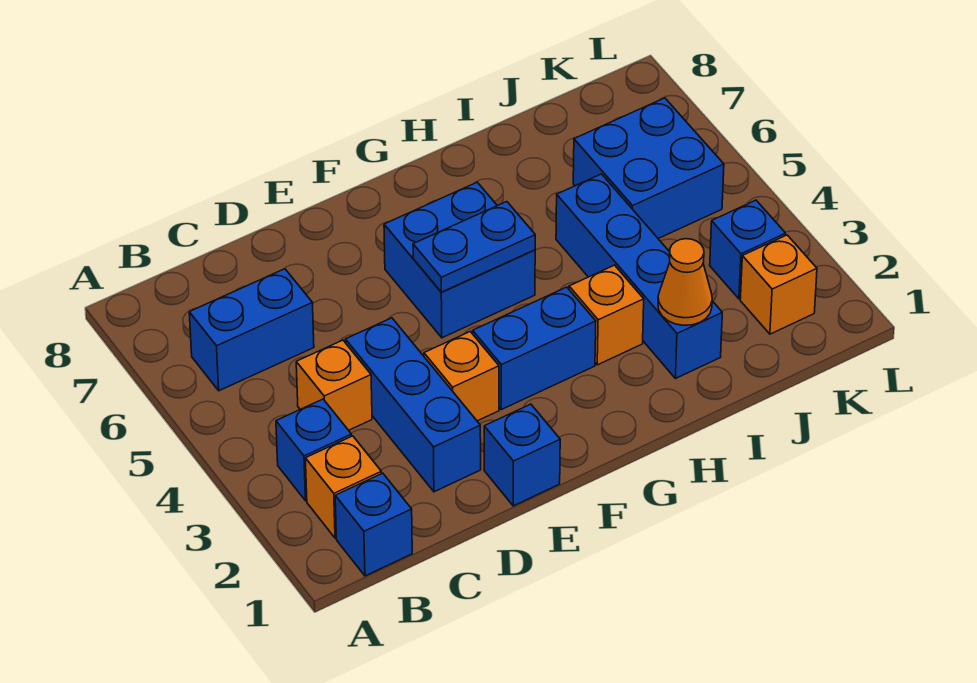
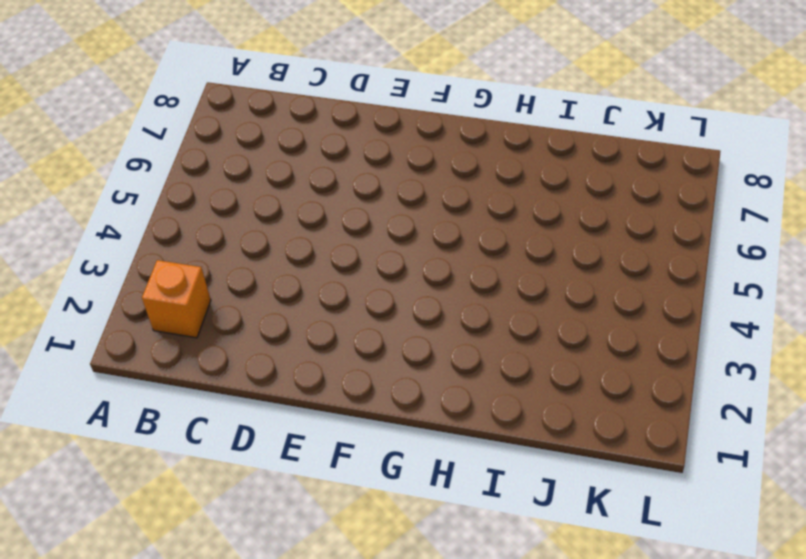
none -> blue brick B1 level 1
none -> blue brick B3 level 1
none -> blue brick B6:C6 level 1

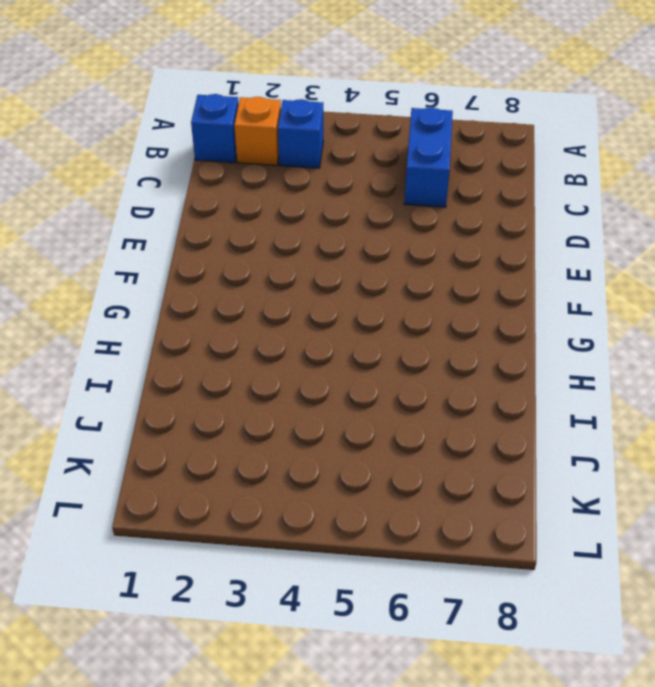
none -> orange brick C4 level 1
none -> blue brick D2:D4 level 1
none -> blue brick E1 level 1

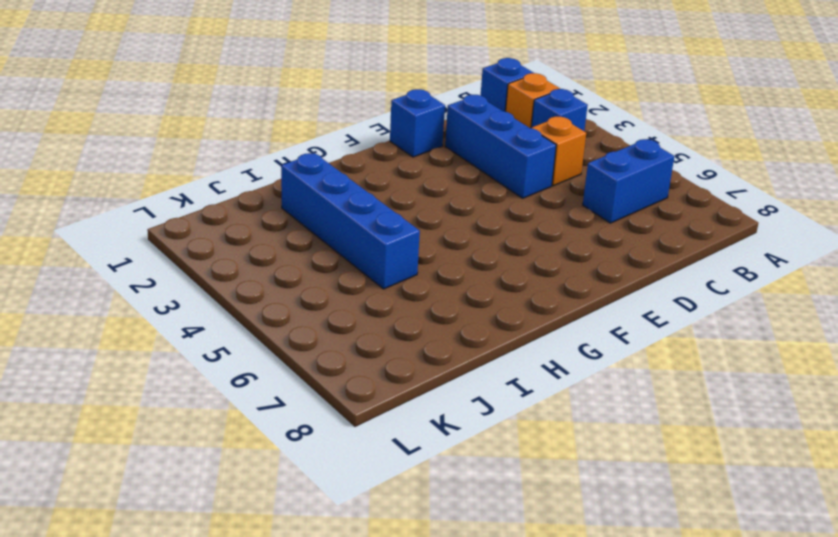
none -> orange brick E3 level 1
none -> blue brick F3:G3 level 1
none -> blue brick F5:G6 level 1

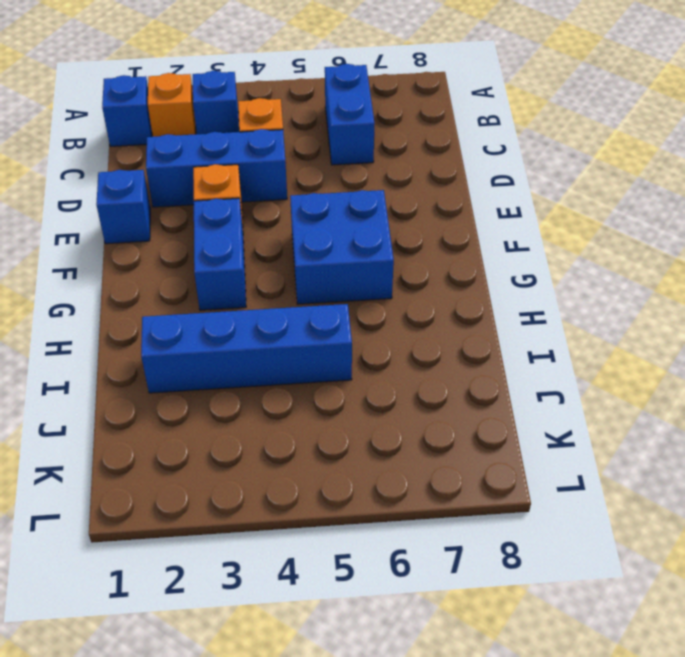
none -> orange brick H3 level 1
none -> blue brick J5:K6 level 1
none -> orange brick K2 level 1

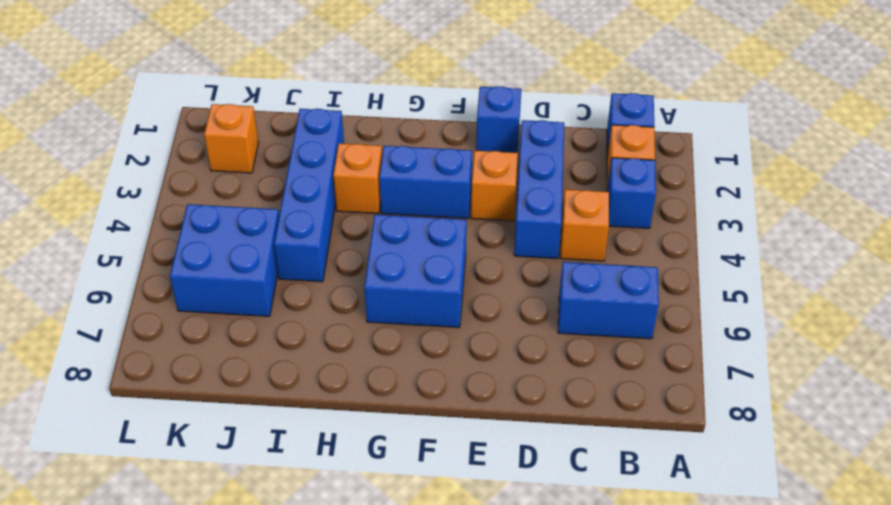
none -> blue brick K3 level 1
none -> blue plate F5:G5 level 2
none -> orange cone I2 level 2

